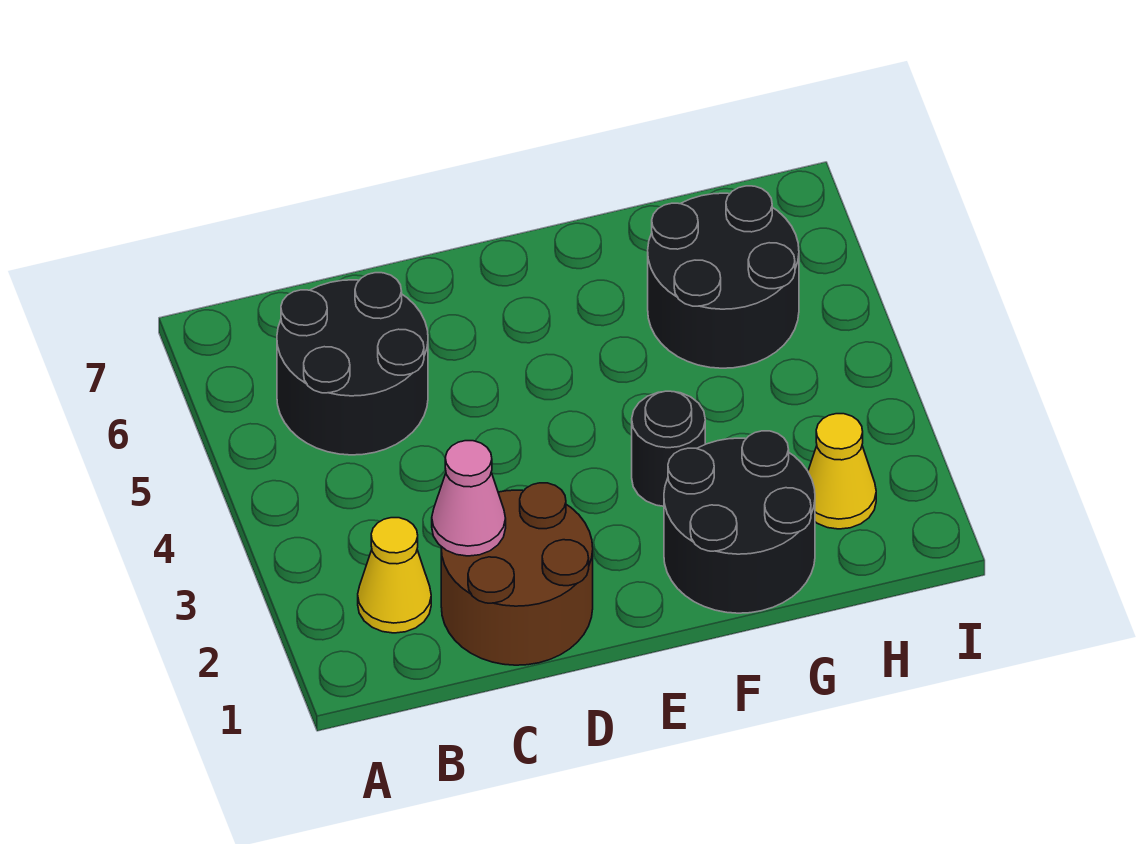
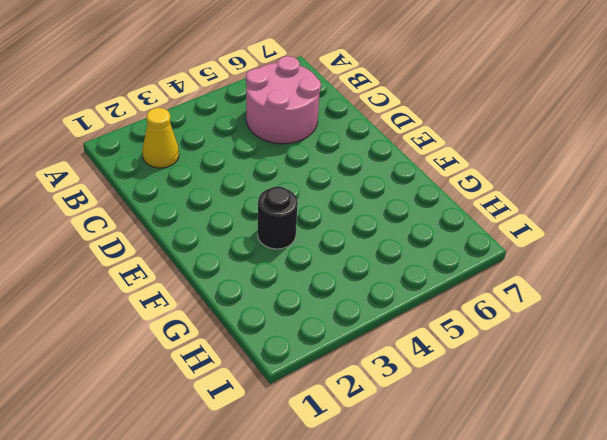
pink round brick B5:C6 level 1 -> black round brick B5:C6 level 1
none -> brown round brick C1:D2 level 1
none -> black round brick F1:G2 level 1

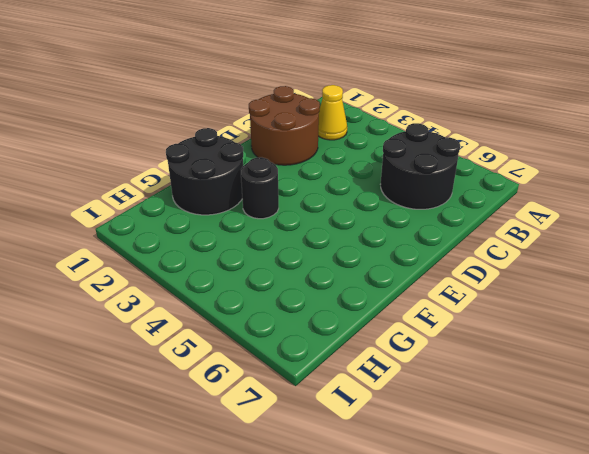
none -> black round brick G5:H6 level 1
none -> yellow cone H2 level 1

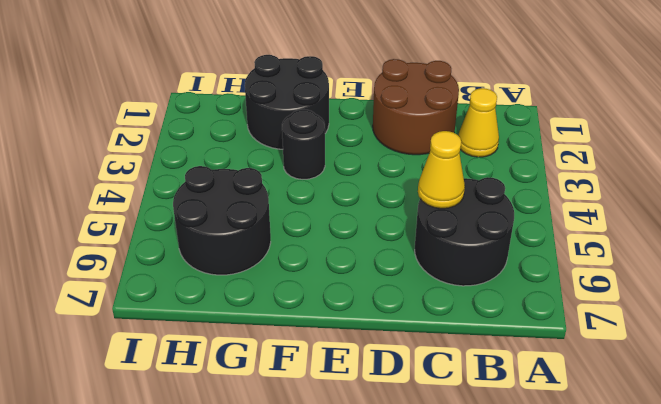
yellow cone C5 level 2 -> yellow cone H2 level 1
none -> pink cone C2 level 2

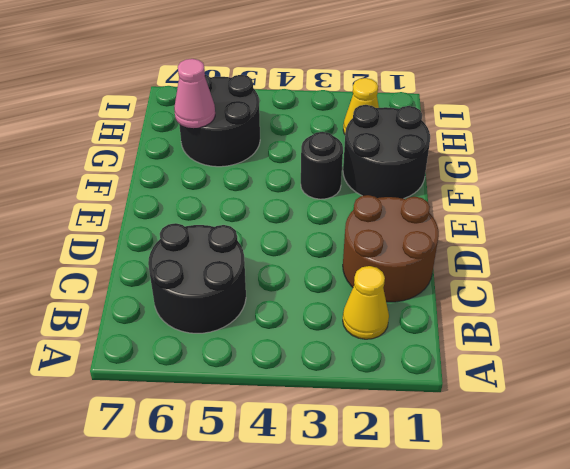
pink cone G6 level 2 -> pink cone C2 level 2

